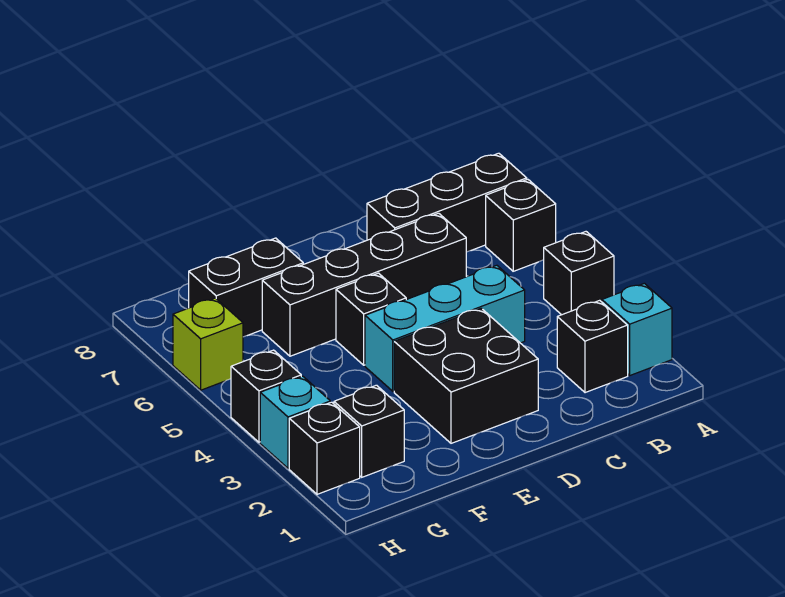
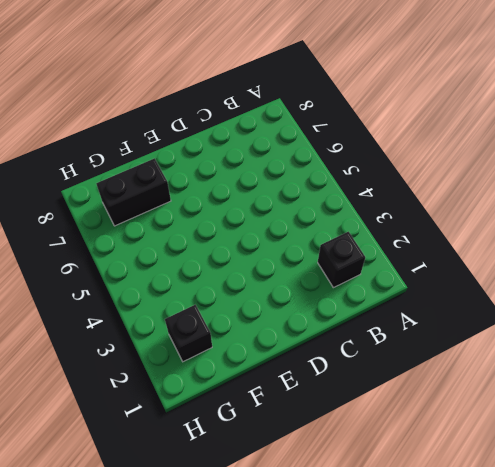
none -> cyan brick A2 level 1
none -> black brick A4 level 1
none -> black brick A6 level 1

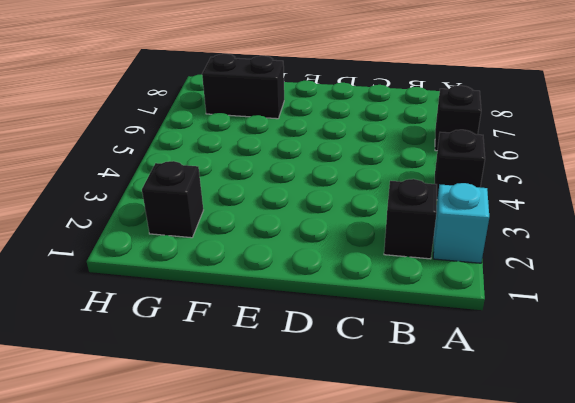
none -> black brick A7:C7 level 1
none -> cyan brick C4:E4 level 1
none -> black brick C6:F6 level 1

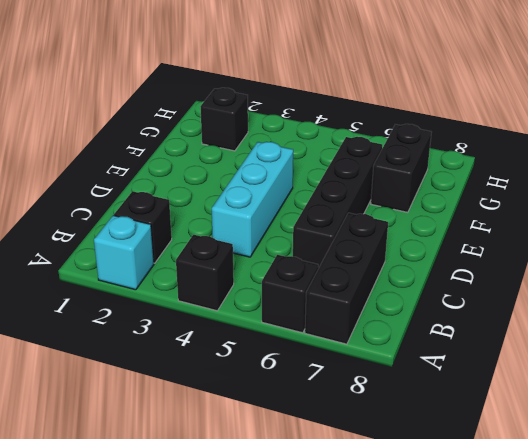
none -> black brick D2:E3 level 1
none -> black brick E5 level 1
none -> black brick H2 level 1

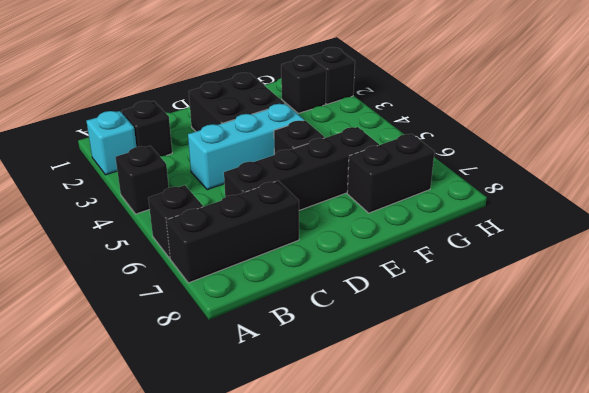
none -> cyan brick H3 level 1
none -> black brick H4 level 1
none -> lime brick H6 level 1

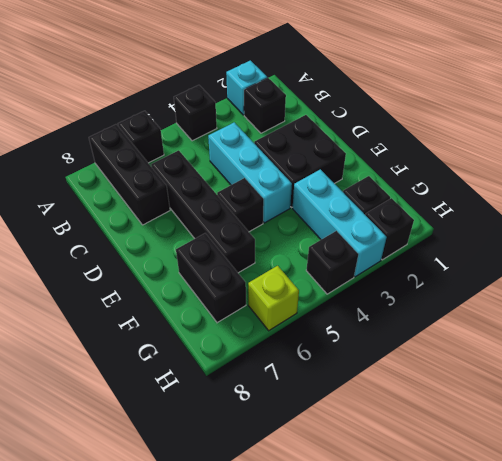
cyan brick F3:H3 level 1 -> cyan brick H3 level 1

